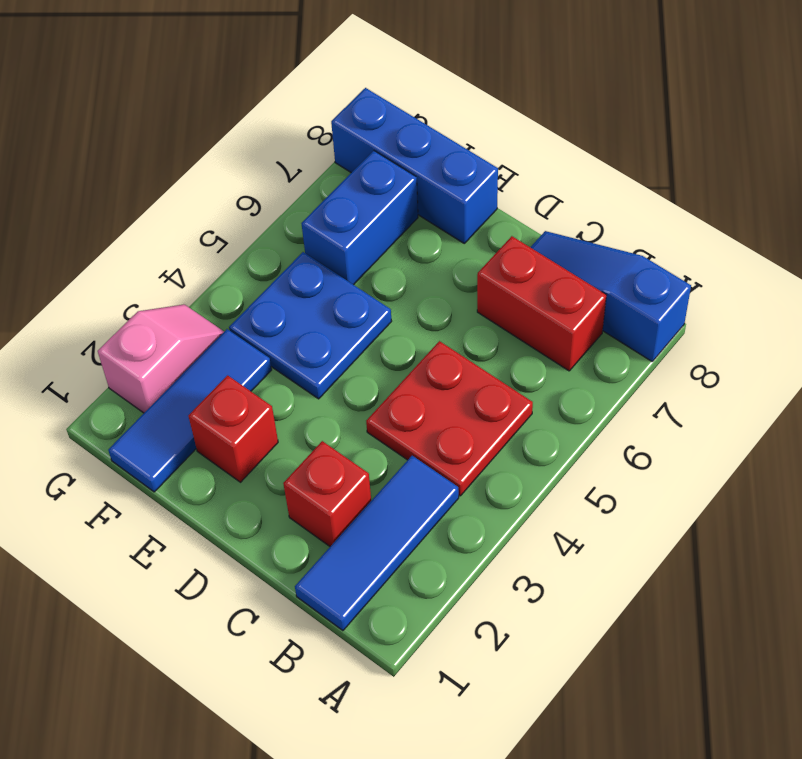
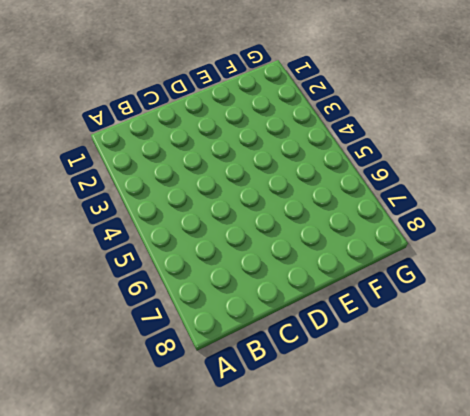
none -> blue slope A8:C8 level 1 top A
none -> blue tile B1:B3 level 1

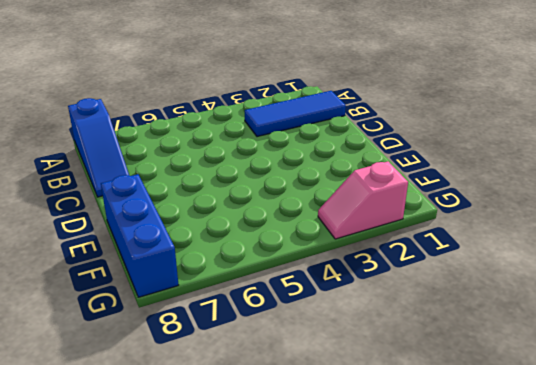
none -> red plate B4:C5 level 1
none -> red brick B7:C7 level 1

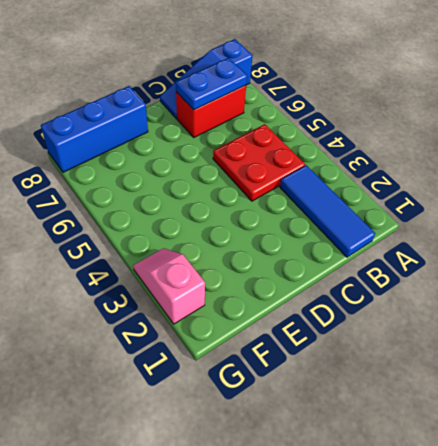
blue plate B7:C7 level 2 -> none
none -> red brick C2 level 1
none -> red brick E2 level 1

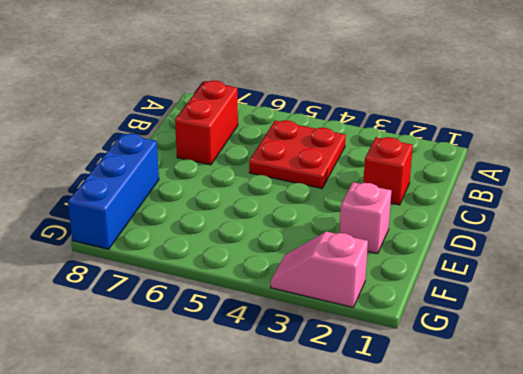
pink brick E2 level 1 -> red brick E2 level 1
none -> blue slope A8:C8 level 1 top A
none -> blue tile B1:B3 level 1

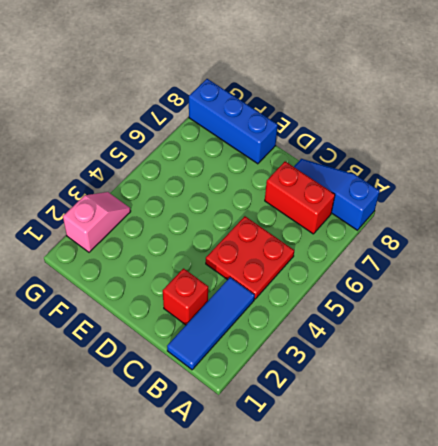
none -> red brick E2 level 1
none -> blue plate E4:F5 level 1

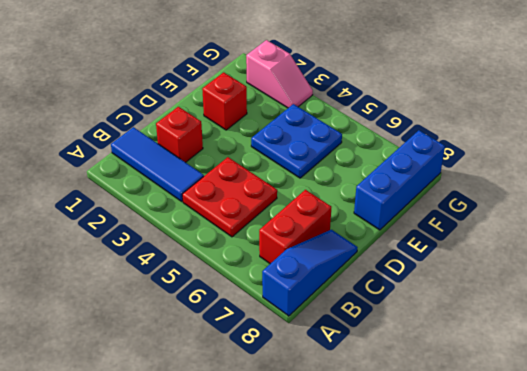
none -> blue tile F1:F3 level 1
none -> blue brick F6:F7 level 1

